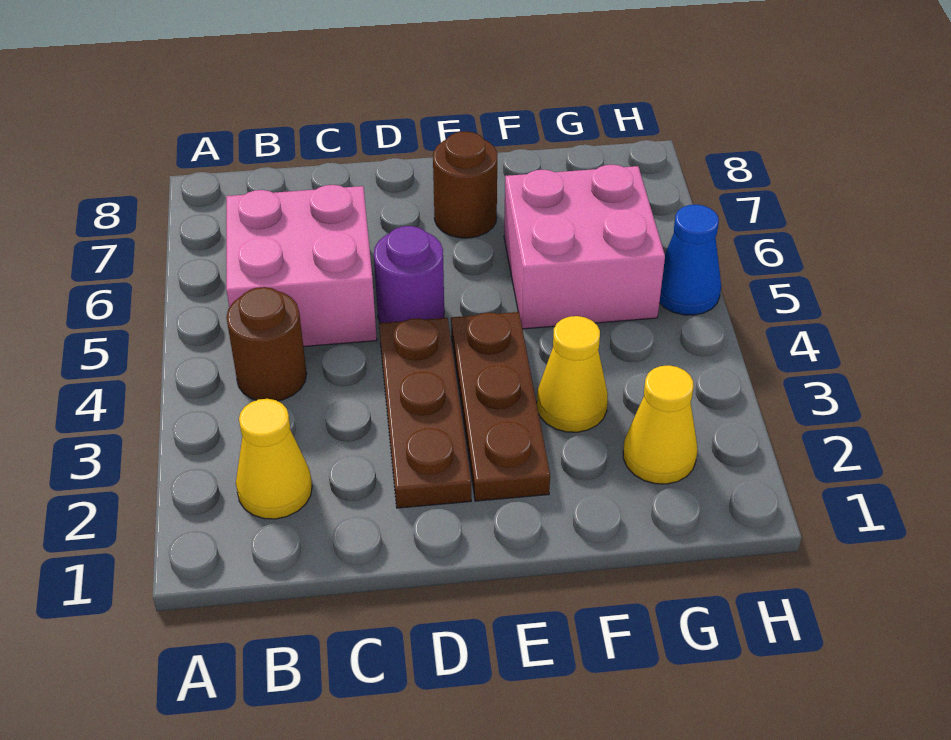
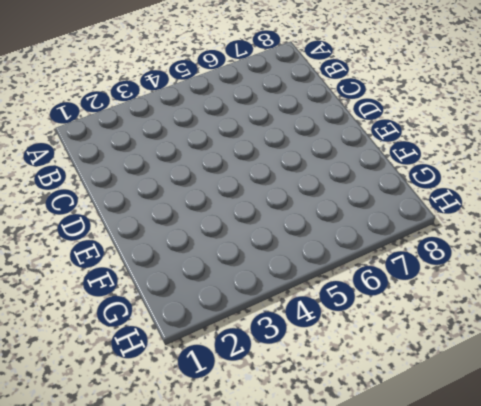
none -> yellow cone B2 level 1
none -> brown round brick B4 level 1

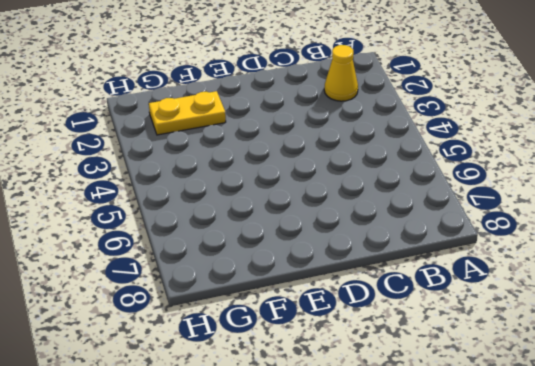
yellow plate F2:G2 level 1 -> yellow cone G2 level 1
none -> brown round brick B4 level 1
none -> pink brick B5:C6 level 1

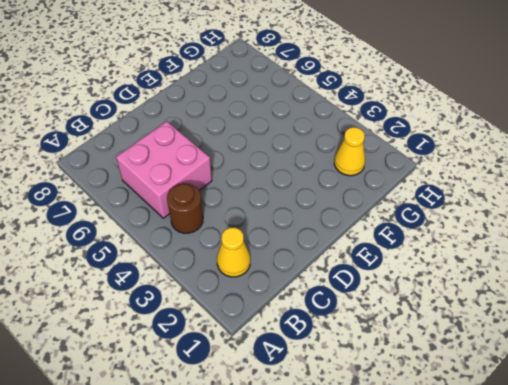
none -> brown plate D2:D4 level 1
none -> purple round brick D5 level 1

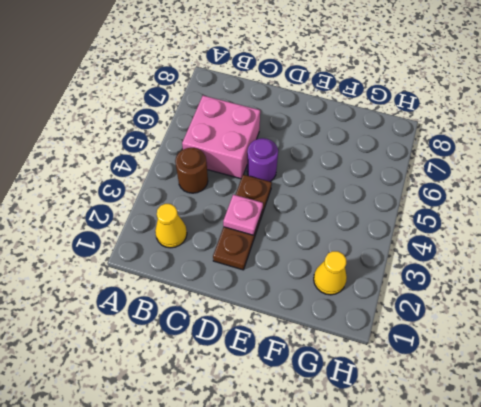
pink plate D3 level 2 -> none
none -> brown plate E2:E4 level 1
none -> brown round brick E7 level 1

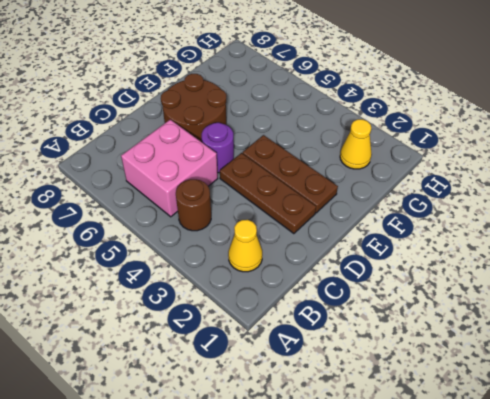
brown round brick D6:E7 level 1 -> brown round brick E7 level 1
none -> yellow cone F3 level 1
none -> pink brick F5:G6 level 1

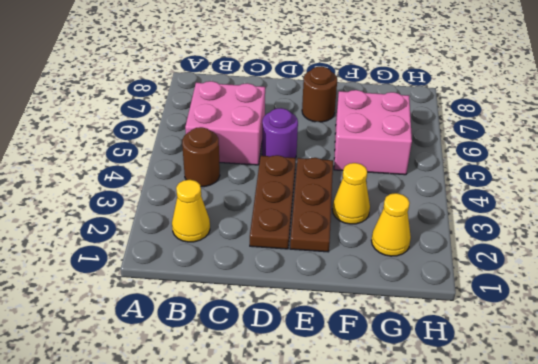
none -> blue cone H5 level 1

